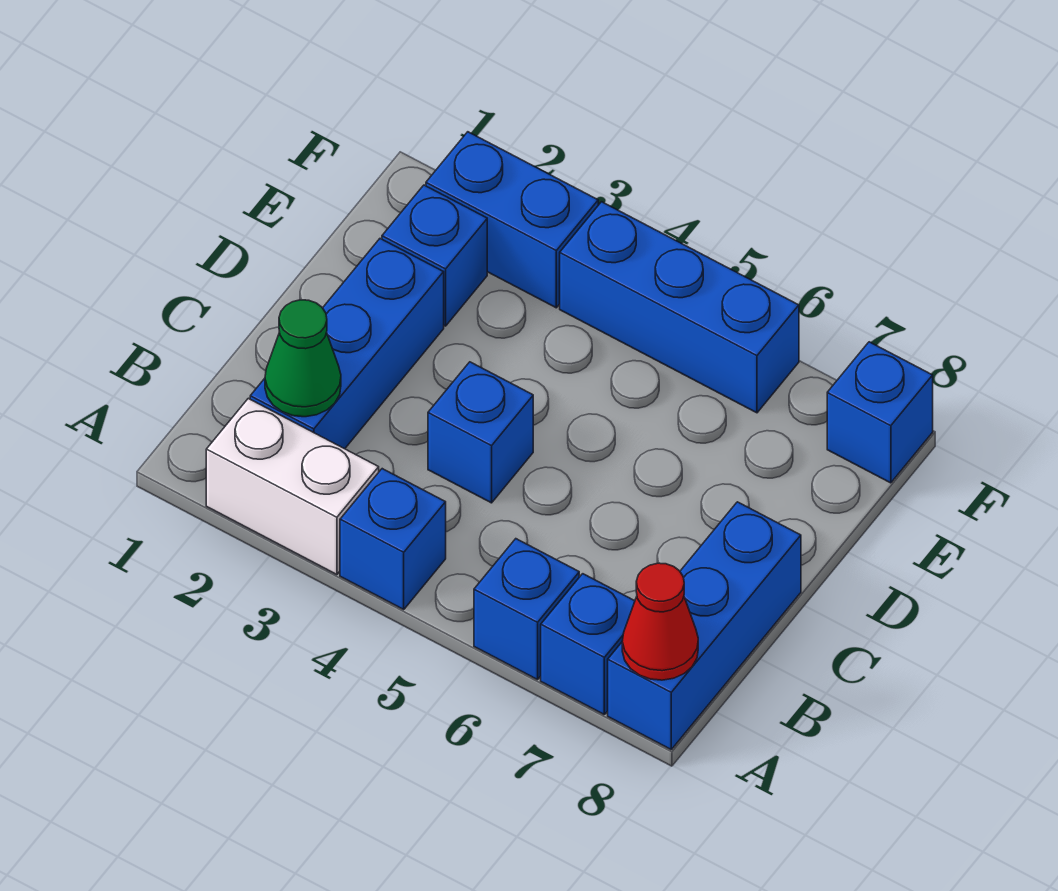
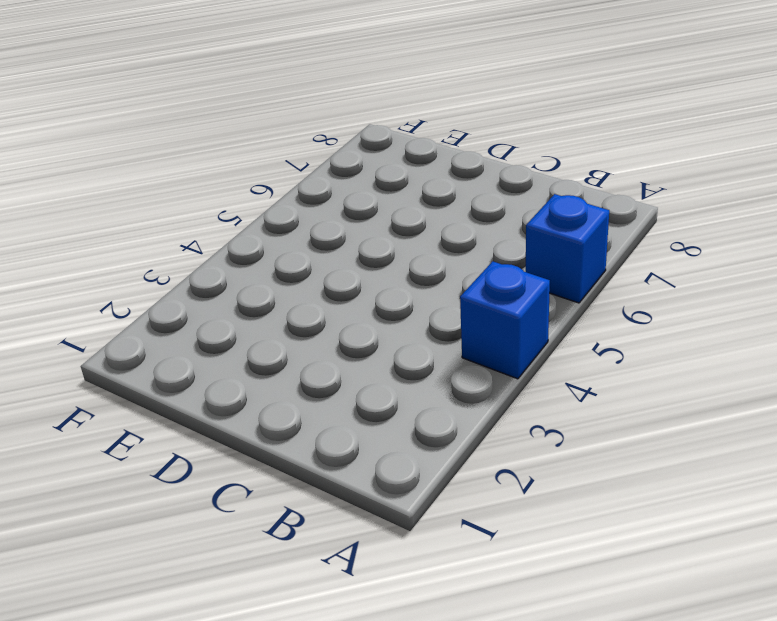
none -> white brick A2:A3 level 1
none -> blue brick A7 level 1
none -> blue brick A8:C8 level 1

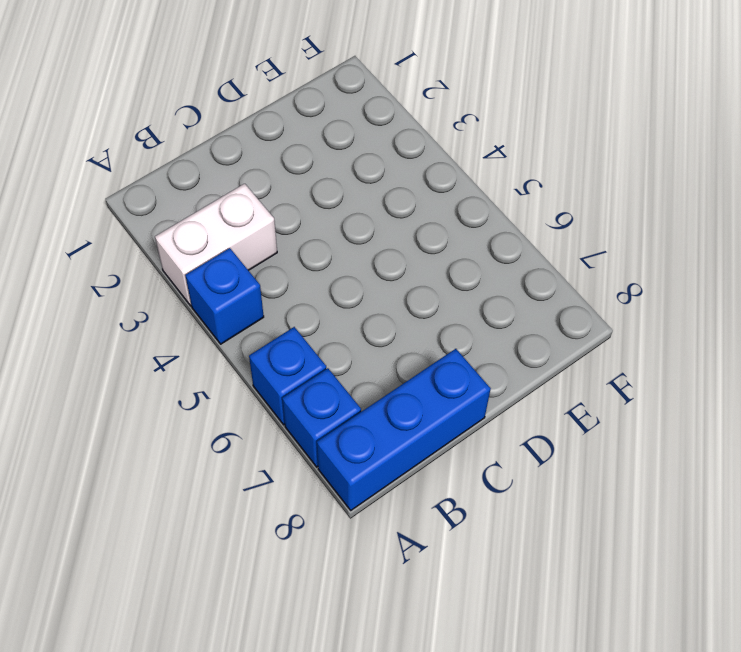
white brick A3:B3 level 1 -> white brick A2:A3 level 1
none -> blue brick B2:D2 level 1
none -> blue brick C4 level 1
none -> blue brick E2 level 1

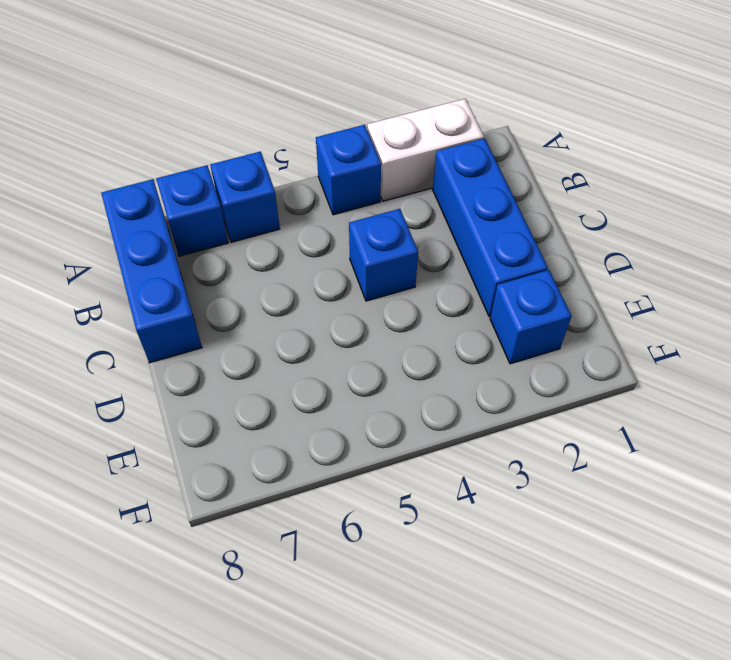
none -> blue brick F2:F3 level 1
none -> blue brick F4:F6 level 1
none -> blue brick F8 level 1

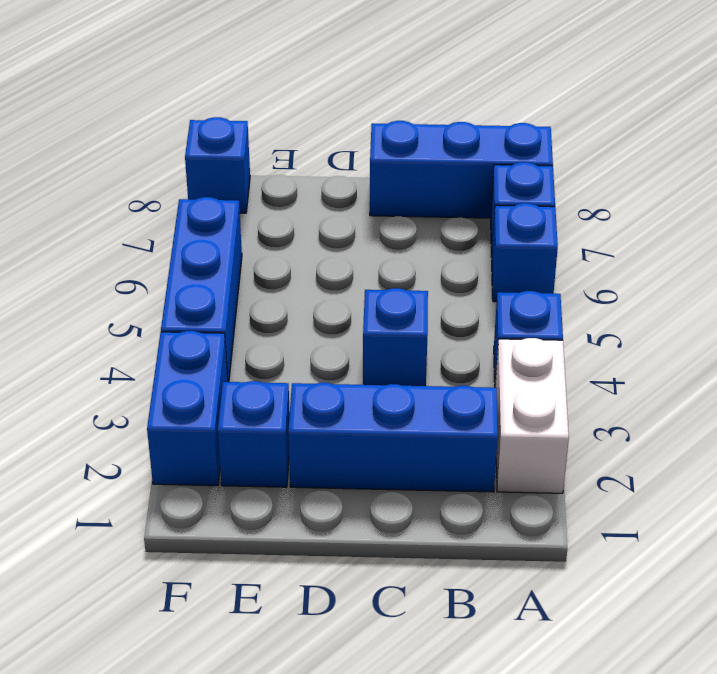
none -> red cone A8 level 2
none -> green cone B2 level 2

